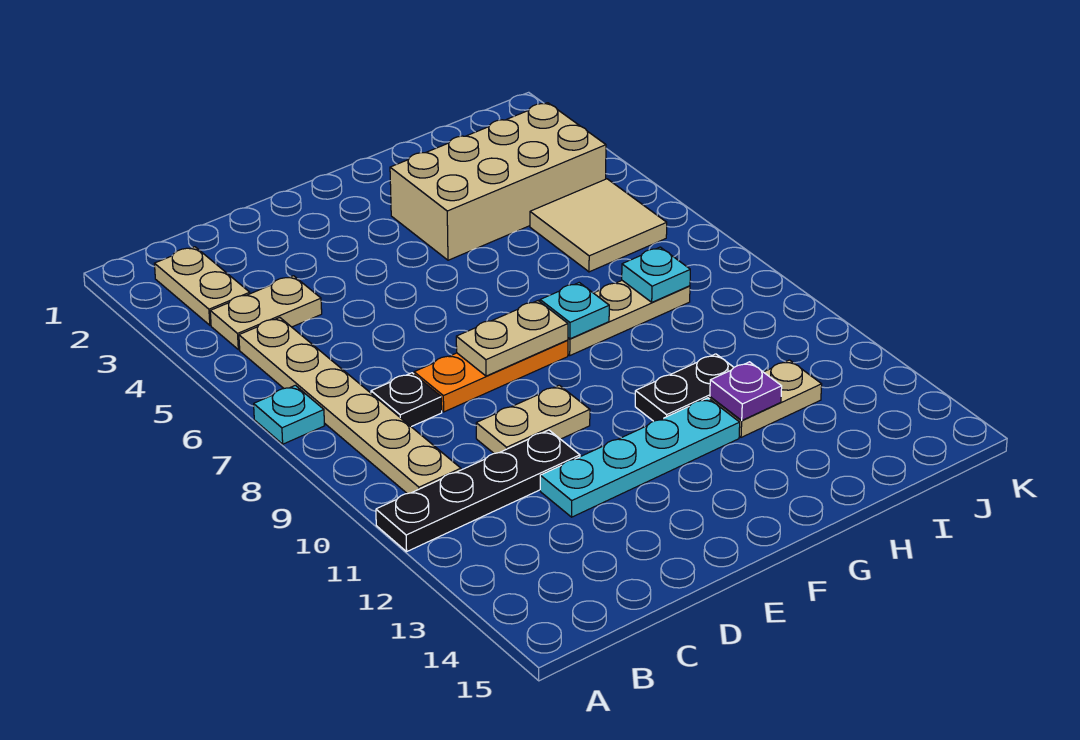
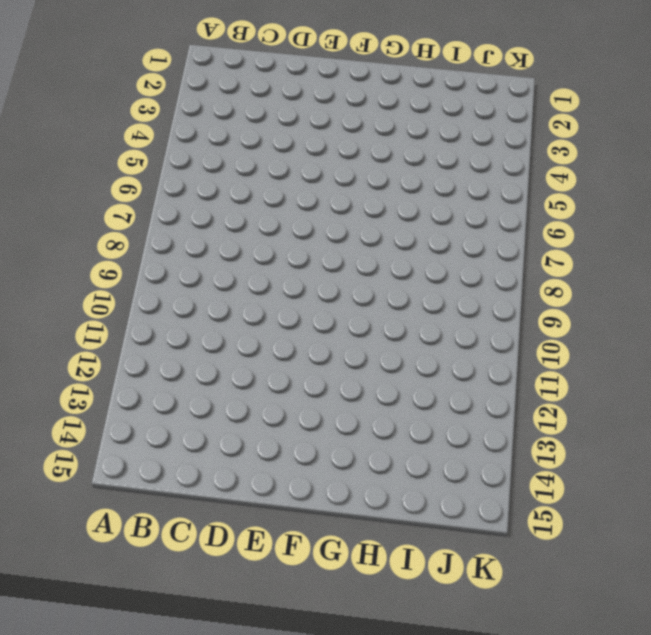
none -> cyan plate A7 level 1
none -> black plate A11:D11 level 1
none -> tan plate B2:B3 level 1

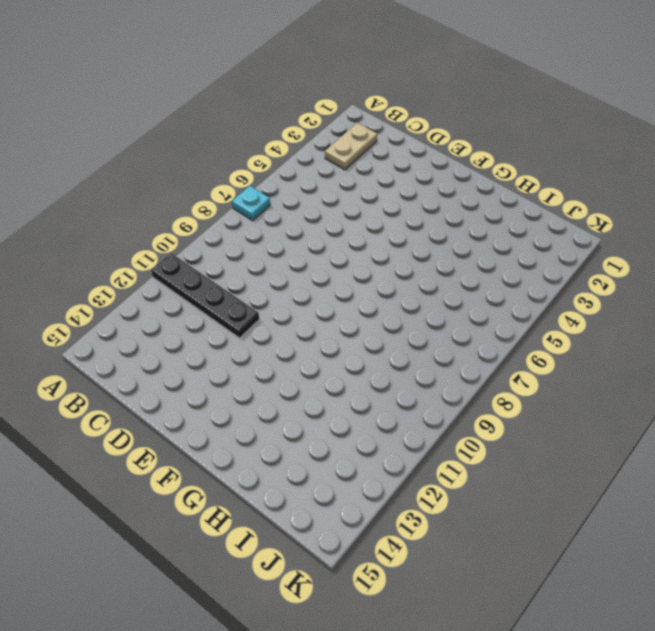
none -> tan plate B4:C4 level 1
none -> tan plate B5:B10 level 1
none -> black plate C8 level 1

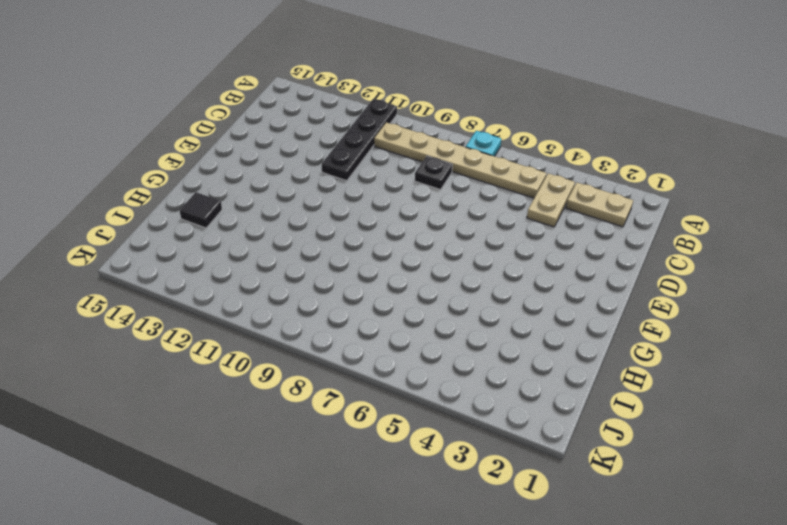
black tile H14 level 1 -> none
none -> orange plate D8:F8 level 1
none -> tan plate D10:E10 level 1
none -> cyan plate D12:G12 level 1

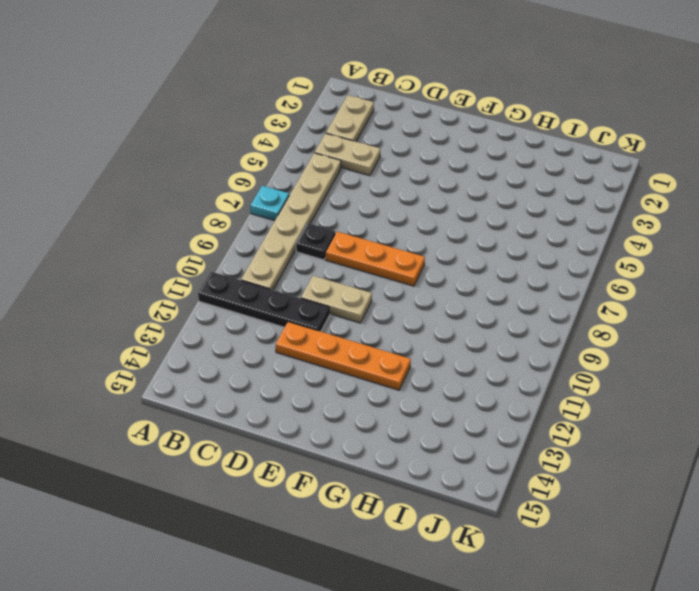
orange plate D12:G12 level 1 -> cyan plate D12:G12 level 1
none -> tan brick G3:J4 level 1
none -> tan plate G8:I8 level 1
none -> black plate G11:H11 level 1

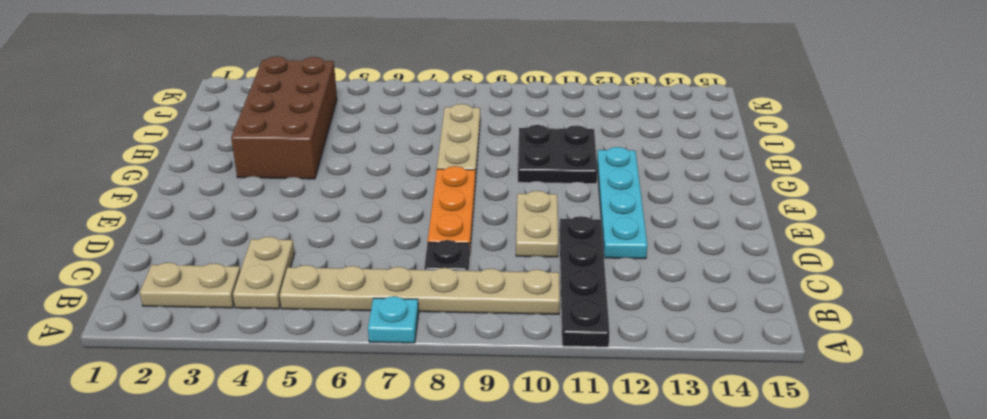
brown brick G3:J4 level 1 -> tan brick G3:J4 level 1
black plate G10:H11 level 1 -> black plate G11:H11 level 1
none -> tan plate H12:I12 level 1
none -> tan tile I5:J6 level 1
none -> tan plate E8:F8 level 2

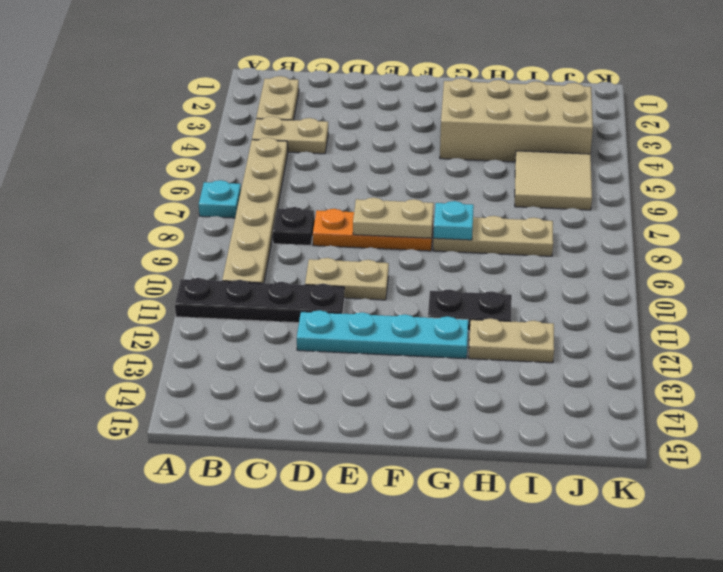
none -> purple plate H12 level 2
none -> cyan plate I8 level 2

